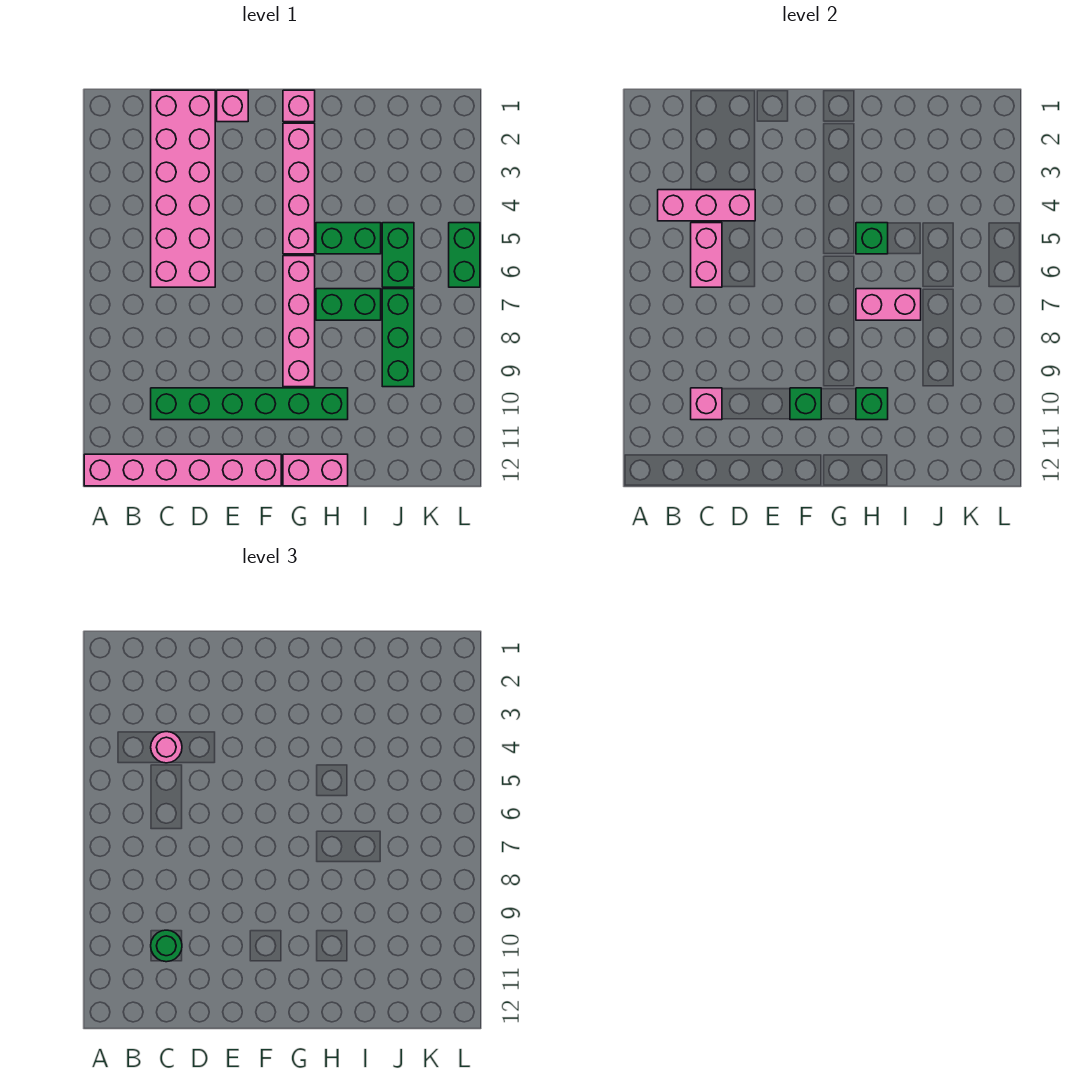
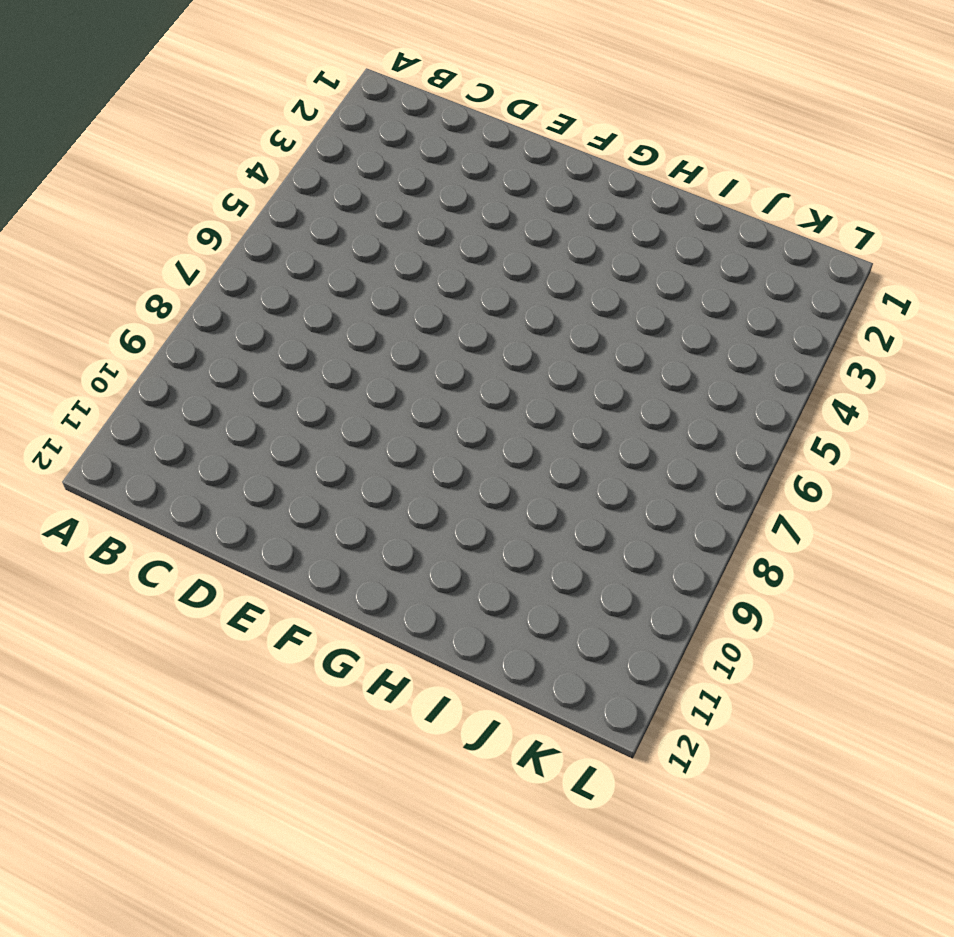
none -> pink brick A12:F12 level 1
none -> pink brick C1:D6 level 1
none -> green brick C10:H10 level 1

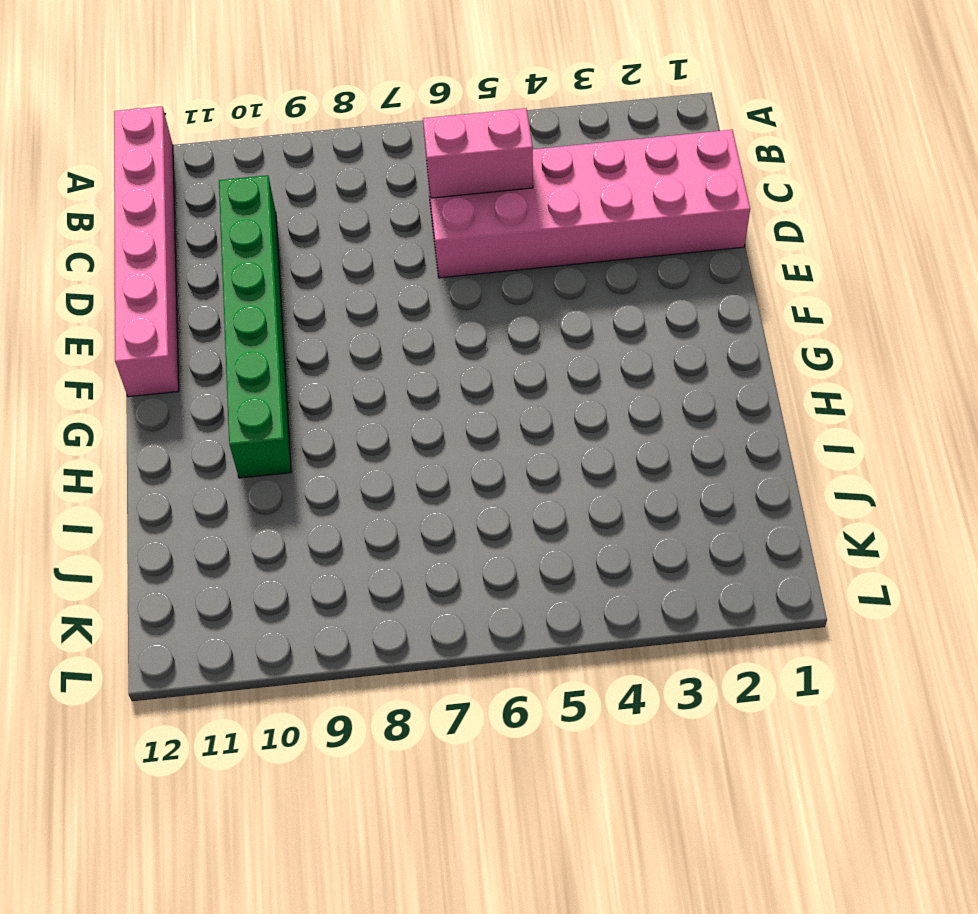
none -> pink brick E1 level 1
none -> pink brick G1 level 1
none -> pink brick G2:G5 level 1

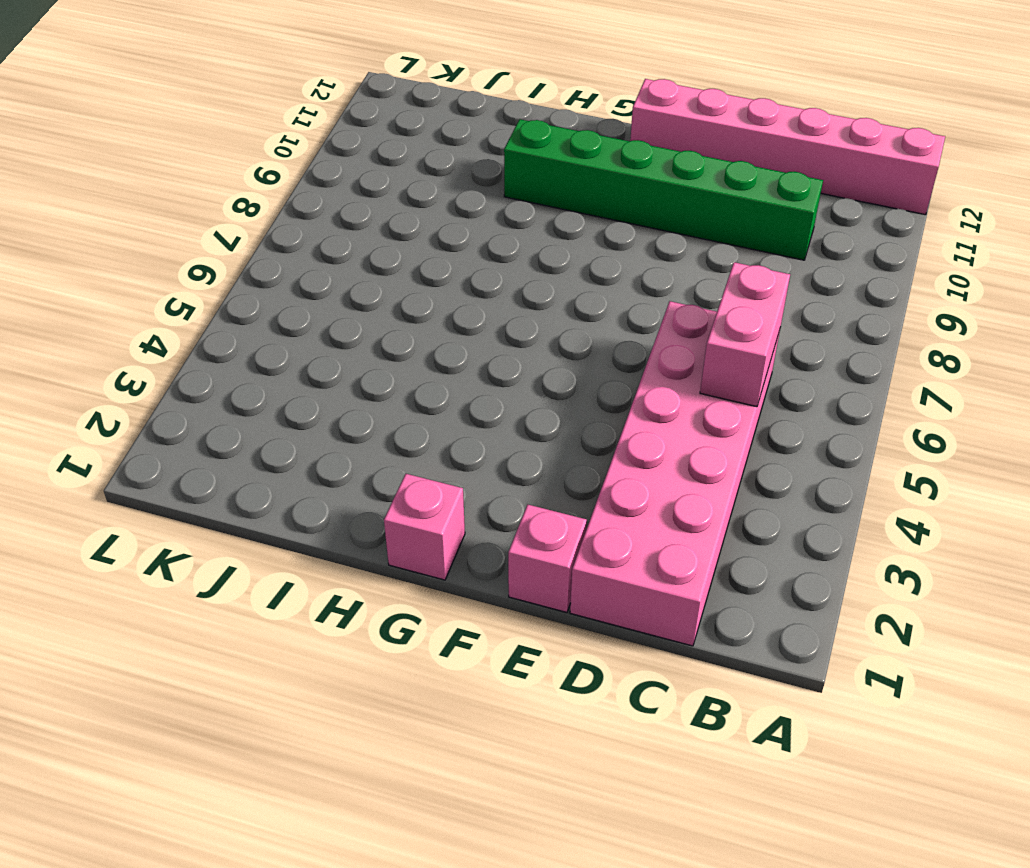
none -> pink brick G2:G5 level 1
none -> pink brick G6:G9 level 1
none -> pink brick G12:H12 level 1

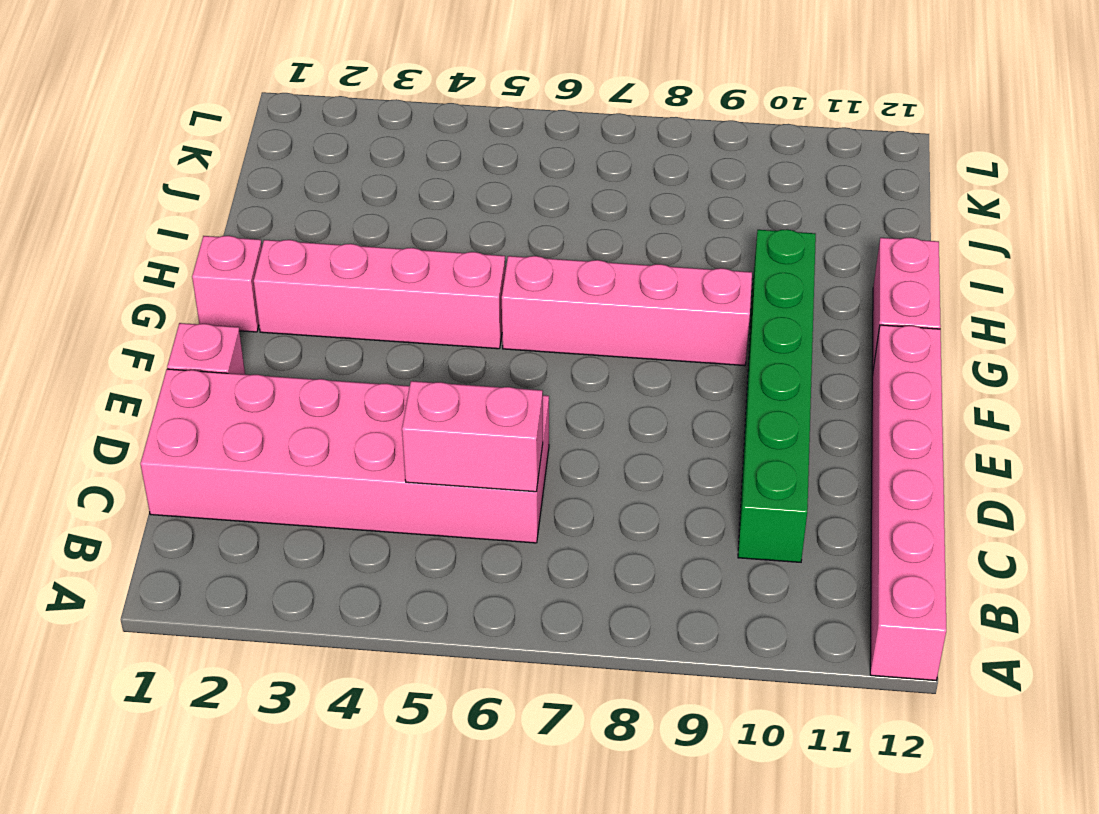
none -> green brick H5:I5 level 1
none -> green brick H7:I7 level 1
none -> green brick J5:J6 level 1

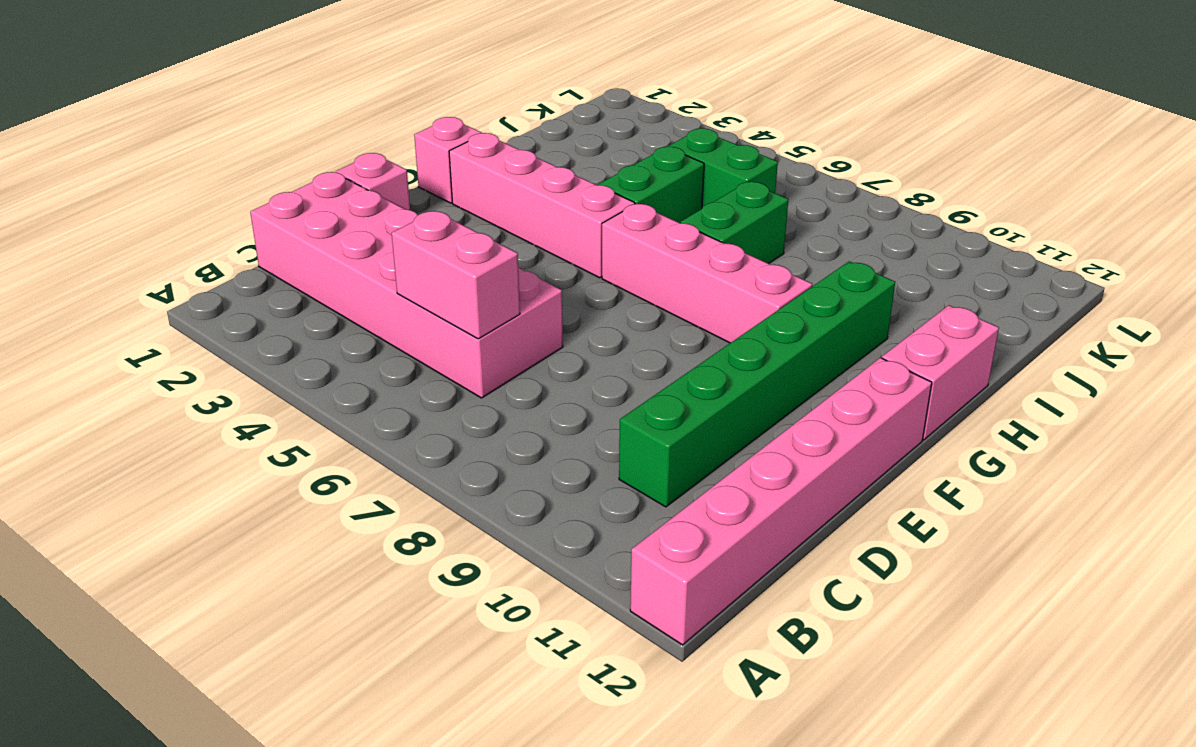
none -> green brick J7:J9 level 1
none -> green brick L5:L6 level 1
none -> pink brick B4:D4 level 2

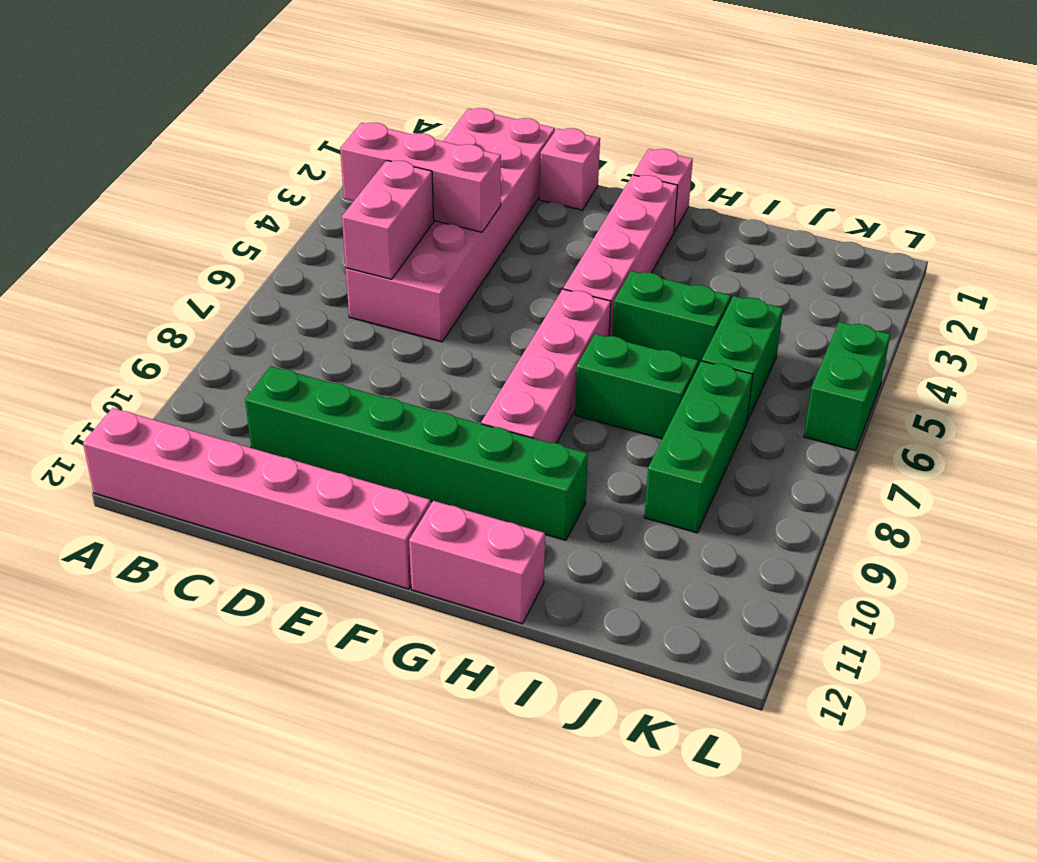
none -> pink brick C10 level 2
none -> green brick F10 level 2
none -> green brick H5 level 2

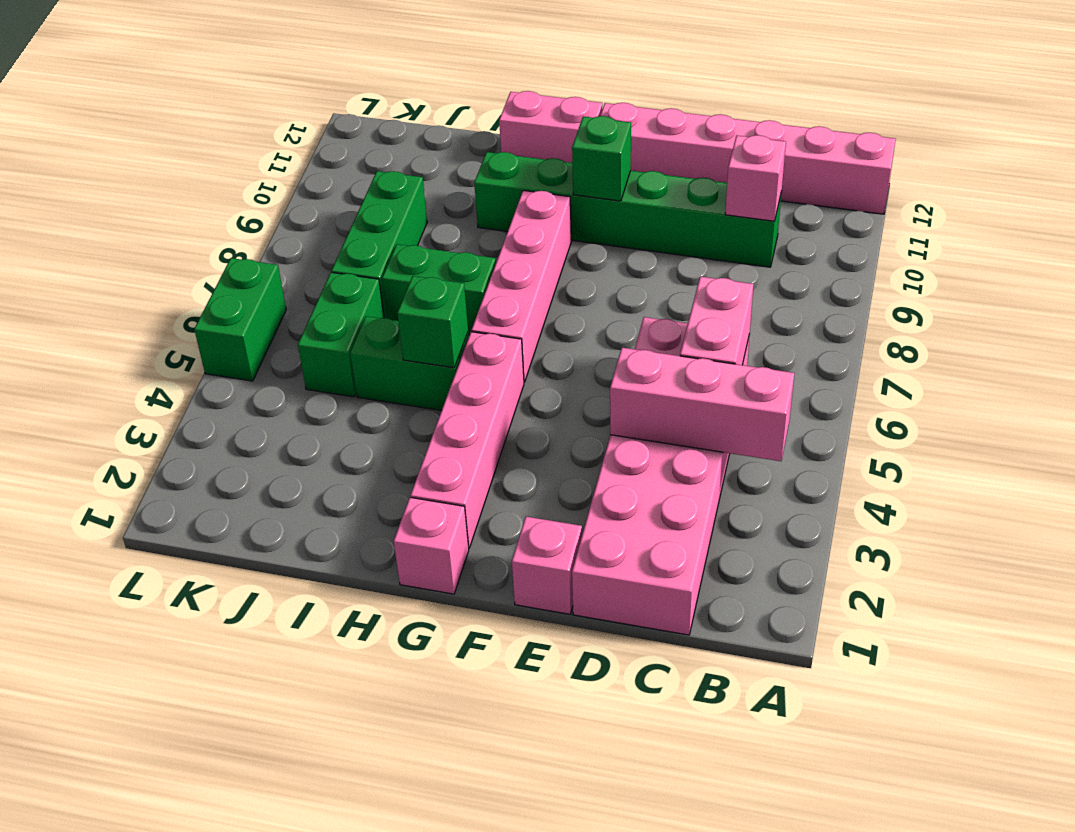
none -> pink brick H7:I7 level 2
none -> green brick H10 level 2
none -> pink round brick C4 level 3

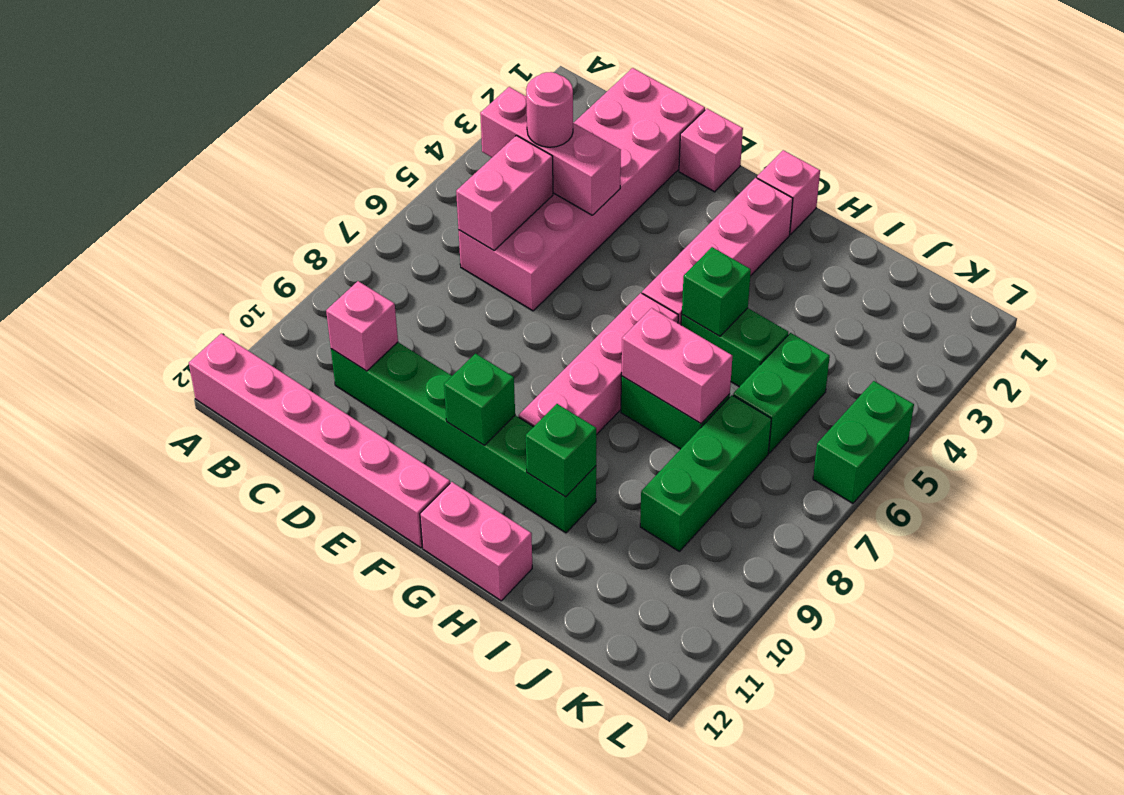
none -> green round brick C10 level 3

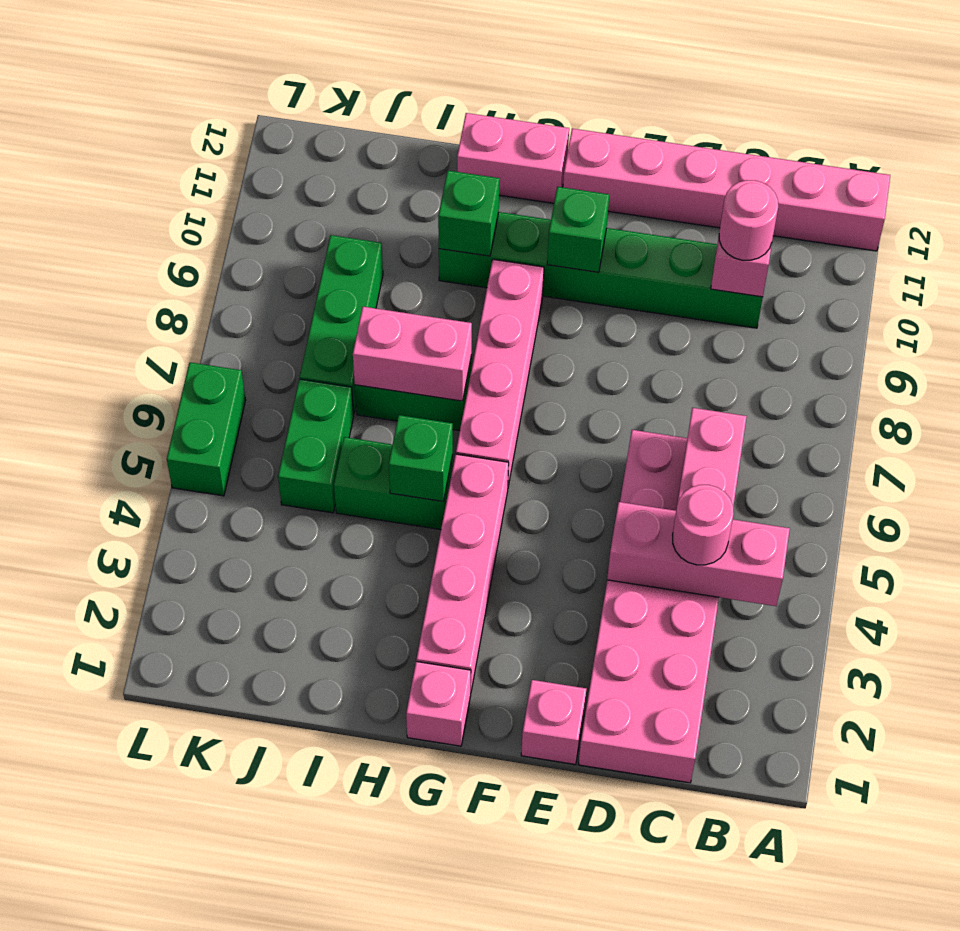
pink round brick C10 level 3 -> green round brick C10 level 3

